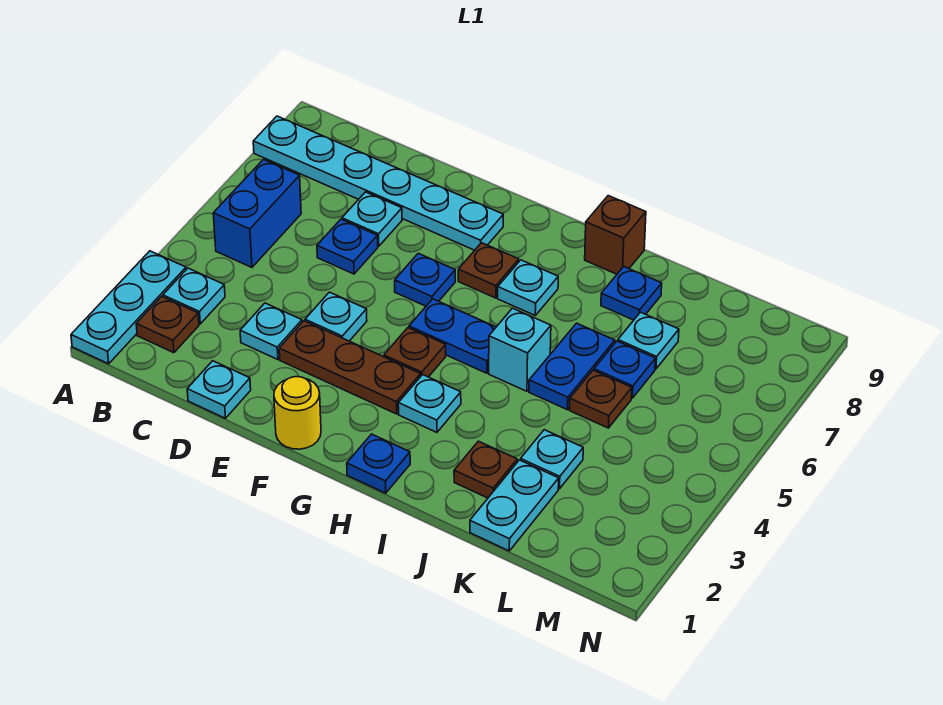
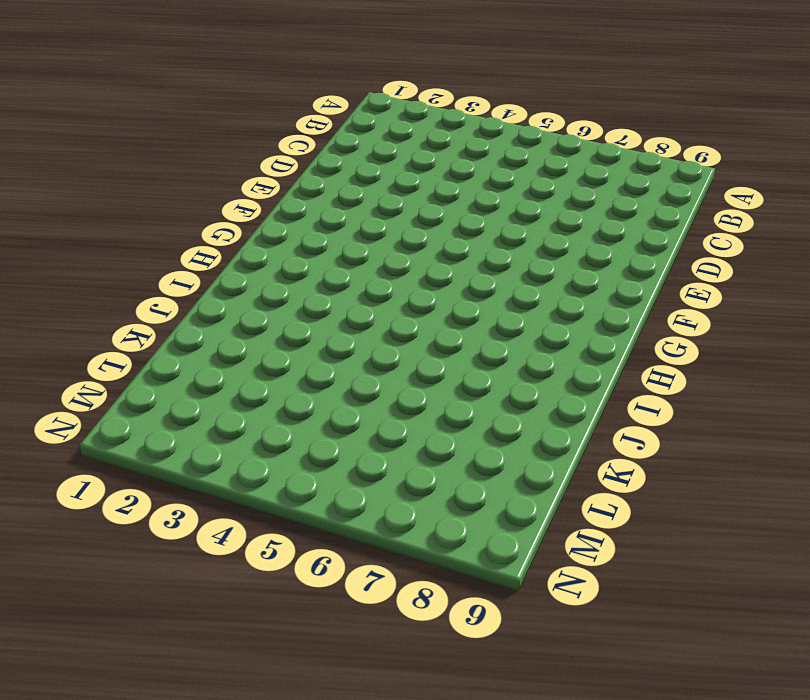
none -> cyan plate A1:A3 level 1
none -> cyan plate A8:F8 level 1
none -> brown plate B2 level 1

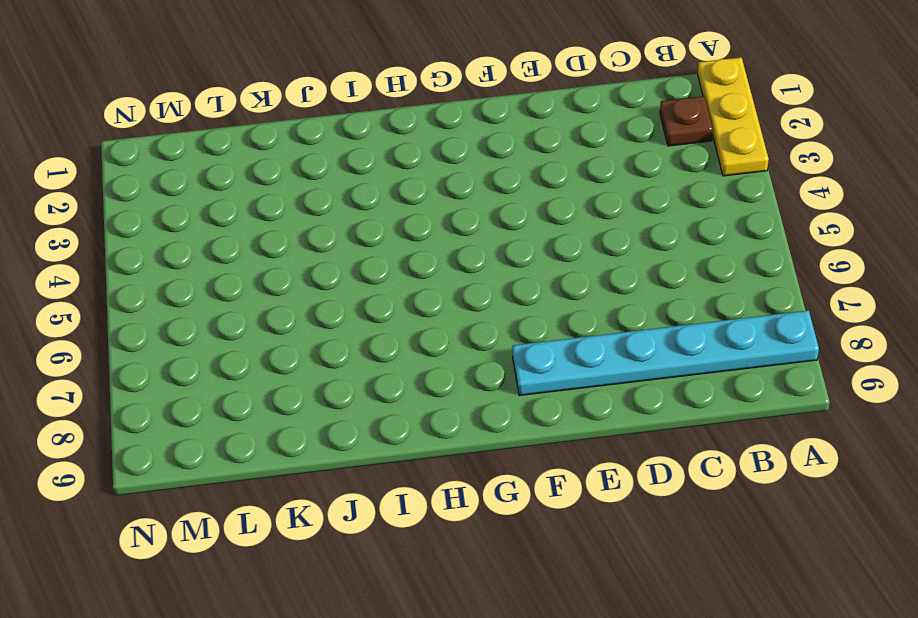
yellow plate A1:A3 level 1 -> cyan plate A1:A3 level 1
none -> cyan plate B3 level 1
none -> blue brick B5:B6 level 1
none -> cyan plate D1 level 1

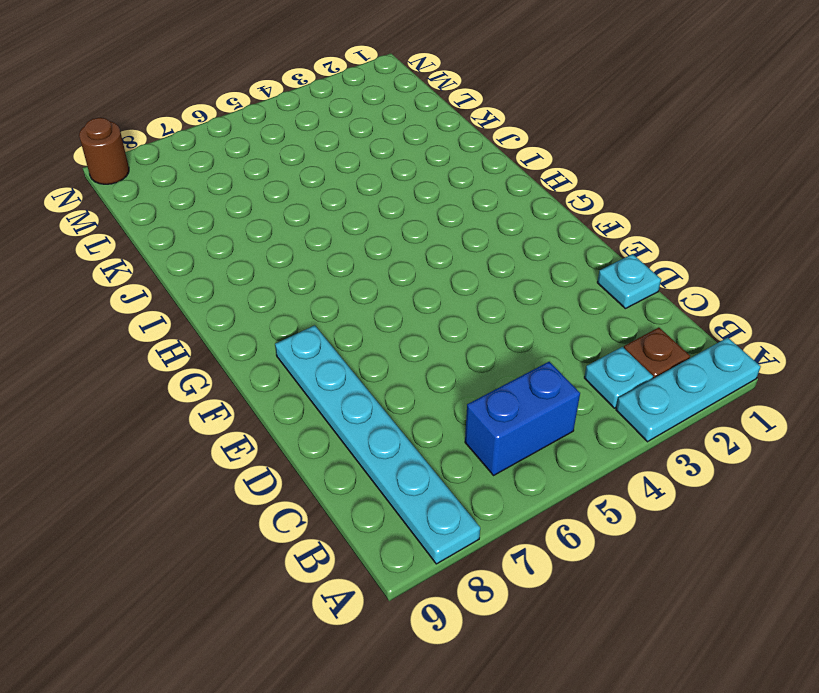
brown round brick N9 level 1 -> none
none -> cyan plate D3 level 1
none -> blue plate D6 level 1
none -> cyan plate D7 level 1

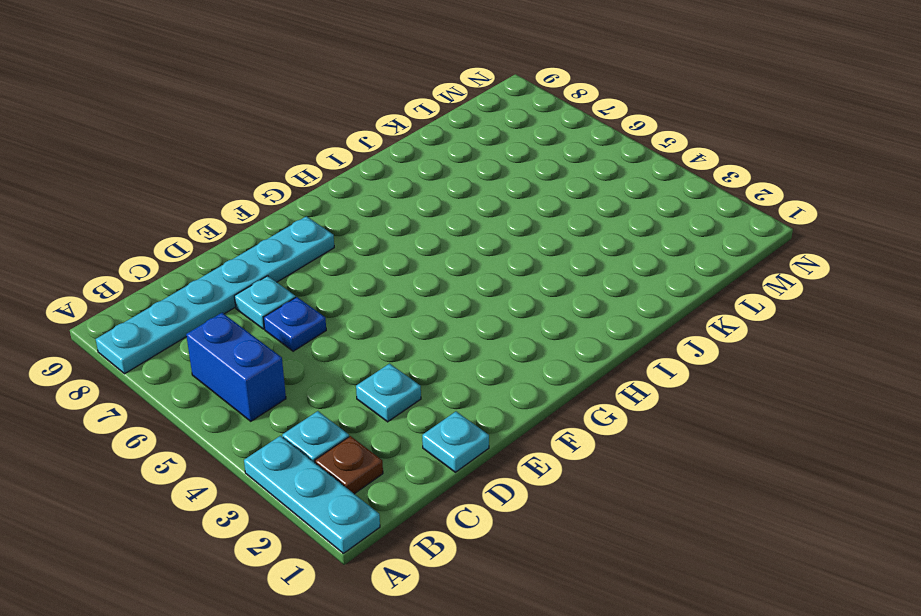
none -> brown plate E3:G3 level 1
none -> cyan plate E4 level 1
none -> yellow round brick F1 level 1

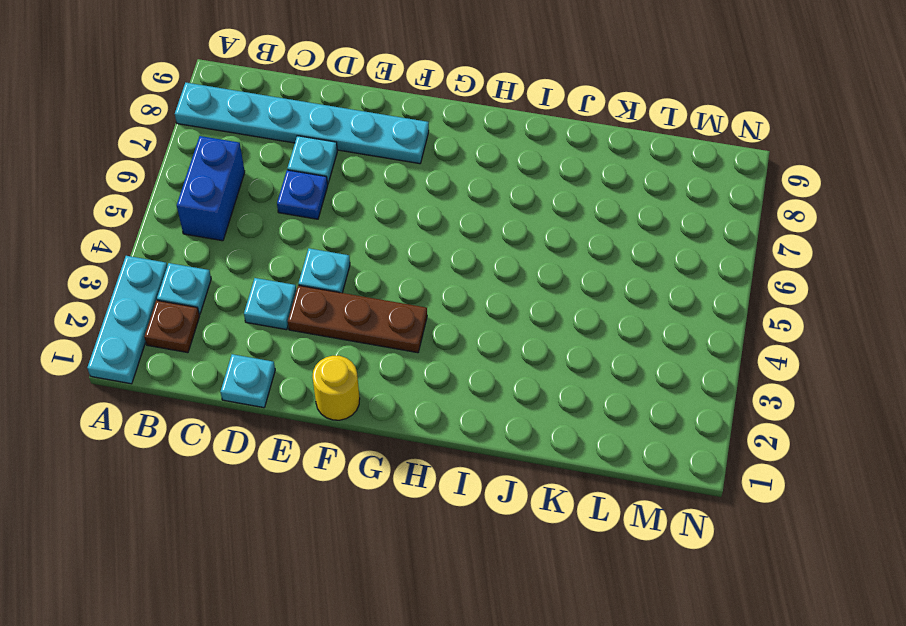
none -> blue plate F6 level 1
none -> brown plate G4 level 1
none -> blue plate G5:H5 level 1

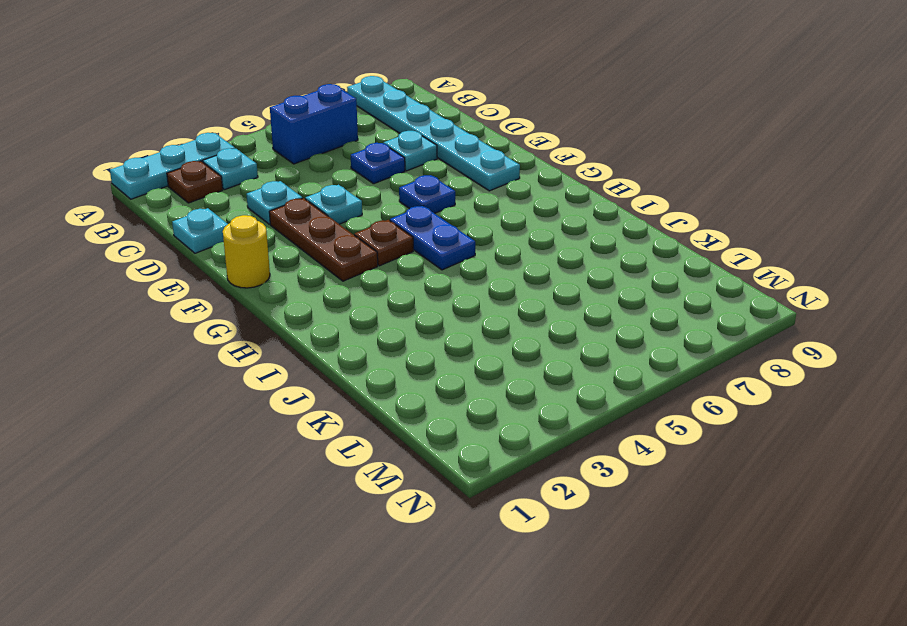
none -> brown plate G7 level 1
none -> blue plate H1 level 1
none -> cyan plate H3 level 1

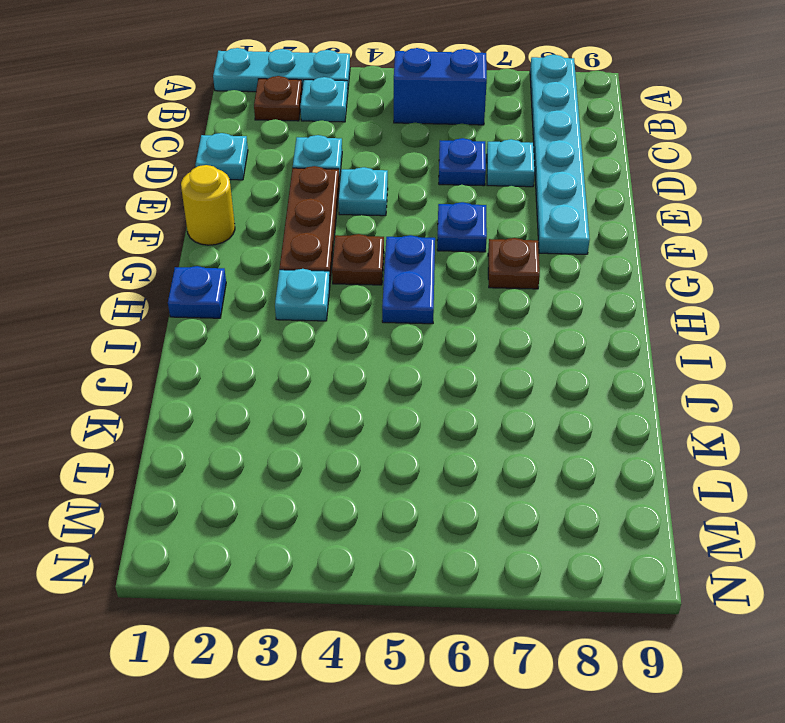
none -> cyan plate H7 level 1
none -> cyan brick I5 level 1
none -> brown brick I9 level 1

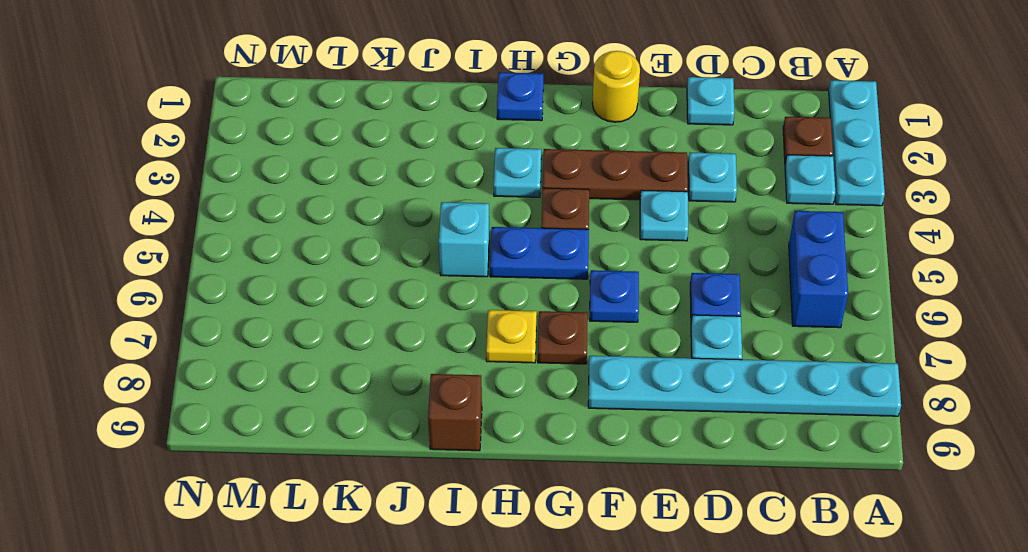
yellow plate H7 level 1 -> cyan plate H7 level 1
none -> brown plate J2 level 1
none -> blue plate J5:J6 level 1
none -> blue plate J8 level 1

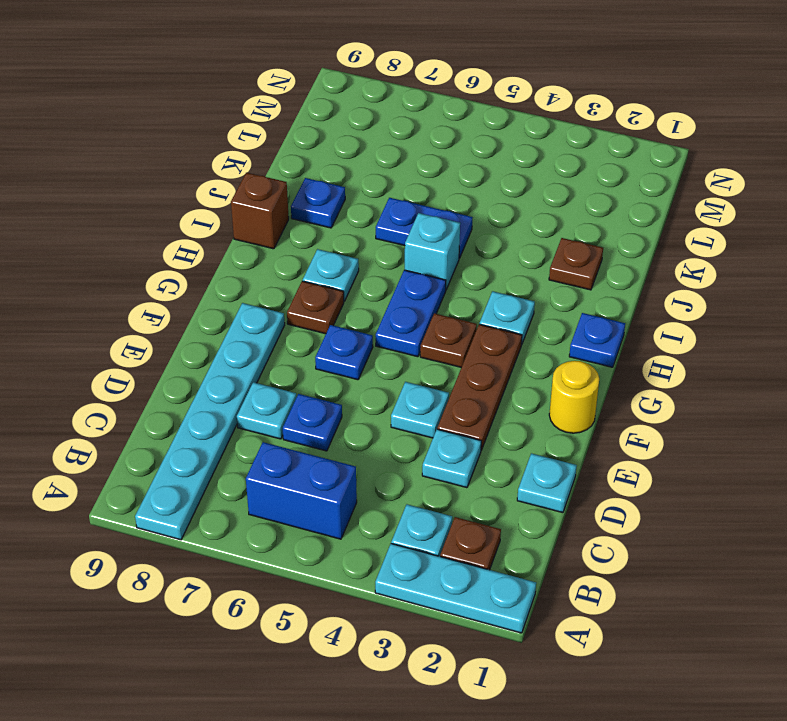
none -> cyan plate K1:K2 level 1
none -> cyan plate K3 level 1
none -> brown plate K5 level 1

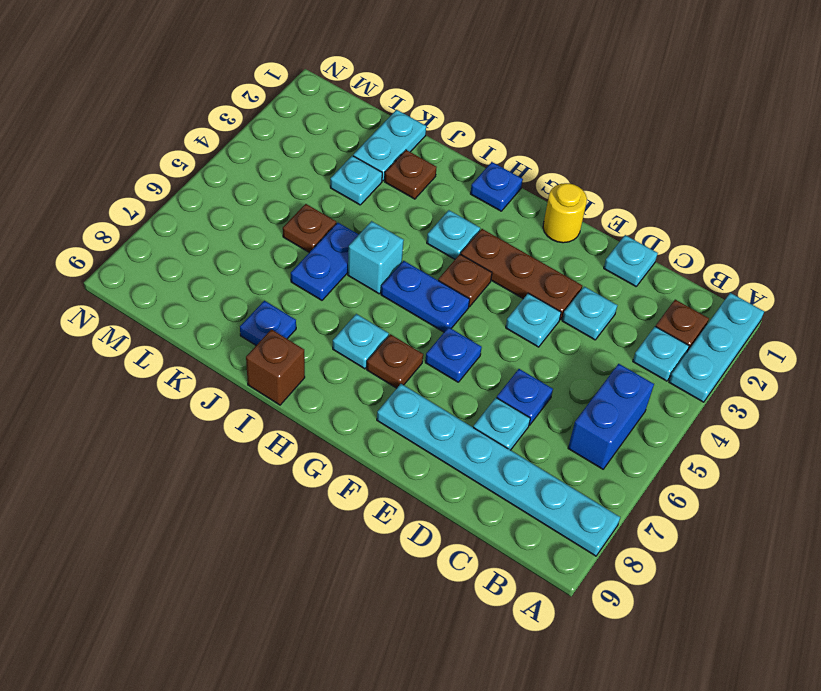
none -> blue plate K6 level 1
none -> cyan plate K7 level 1

